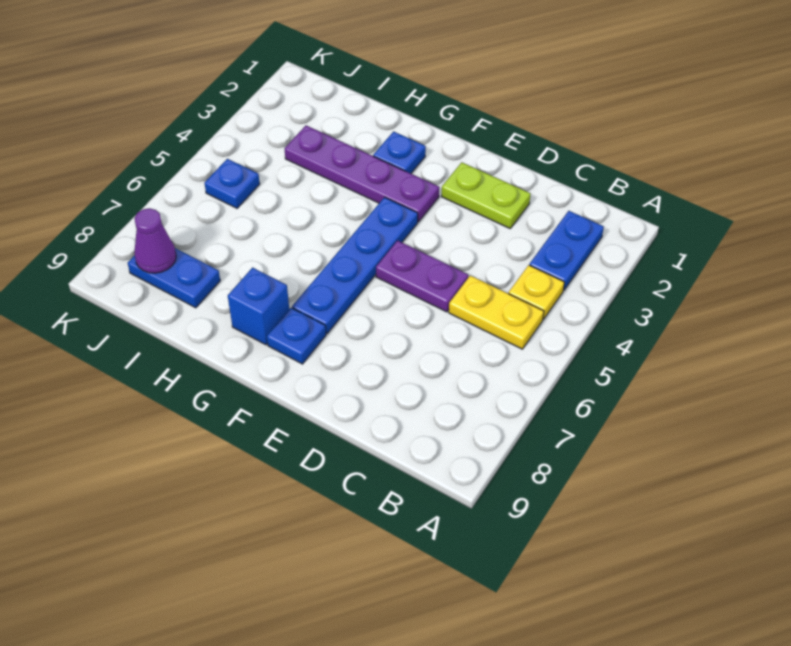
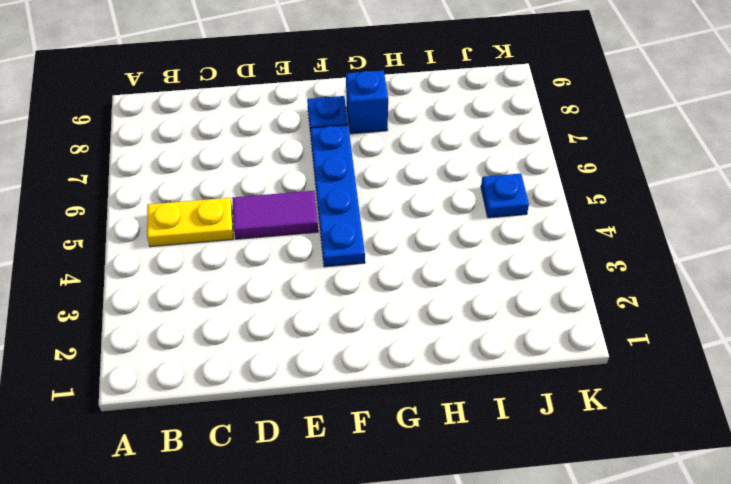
purple tile D5:E5 level 1 -> purple plate D5:E5 level 1
none -> blue plate B2:B3 level 1
none -> yellow plate B4 level 1
none -> lime plate D2:E2 level 1

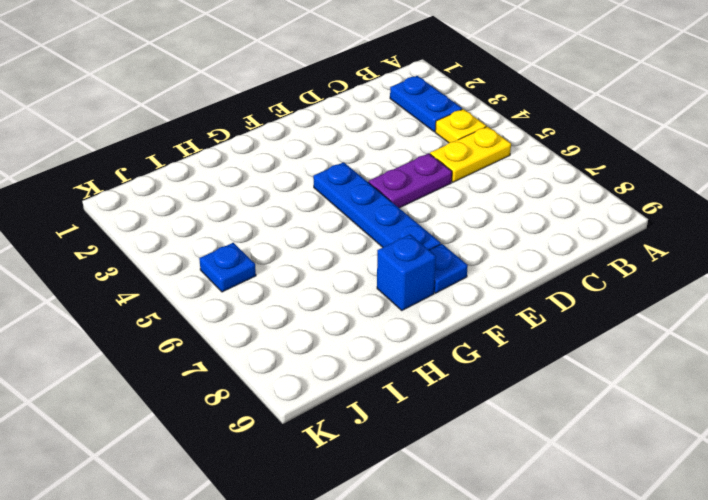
none -> lime plate D2:E2 level 1
none -> purple plate F3:I3 level 1
none -> blue plate G2 level 1

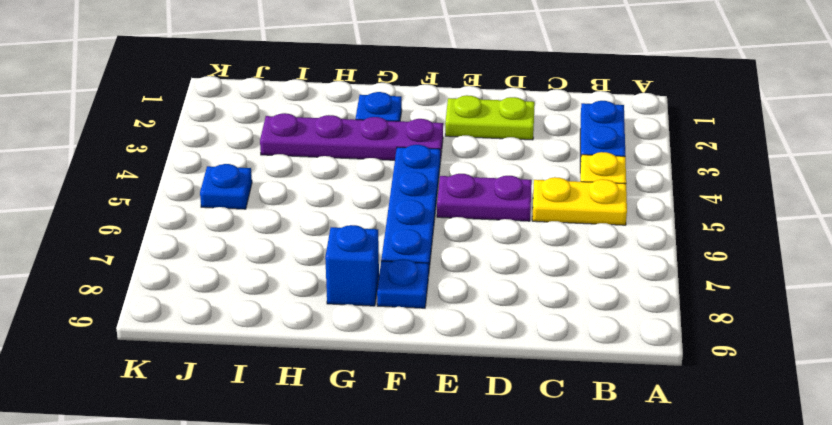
none -> blue plate I8:J8 level 1
none -> purple cone J8 level 2

